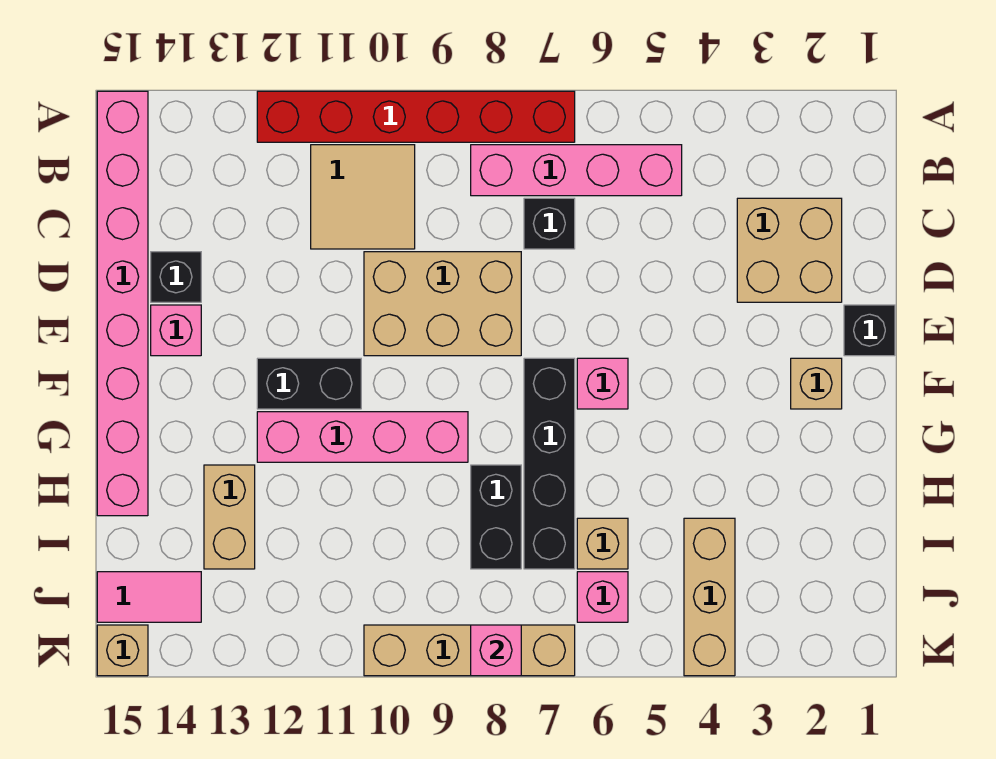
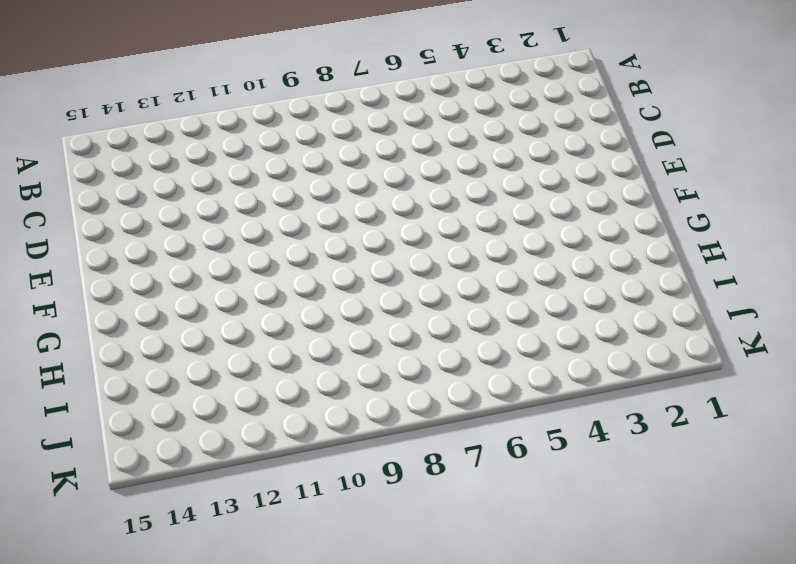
none -> red brick A7:A12 level 1
none -> pink brick A15:H15 level 1
none -> pink brick B5:B8 level 1

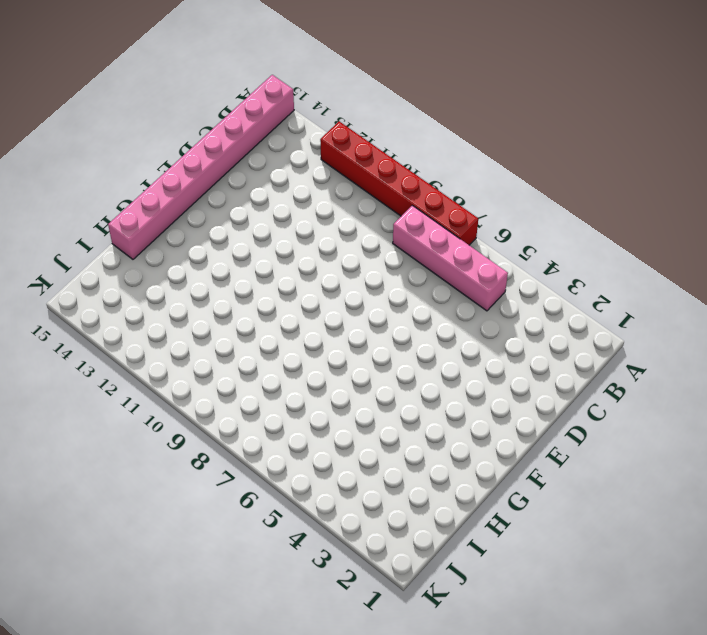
none -> tan tile B10:C11 level 1
none -> tan brick C2:D3 level 1
none -> black brick C7 level 1

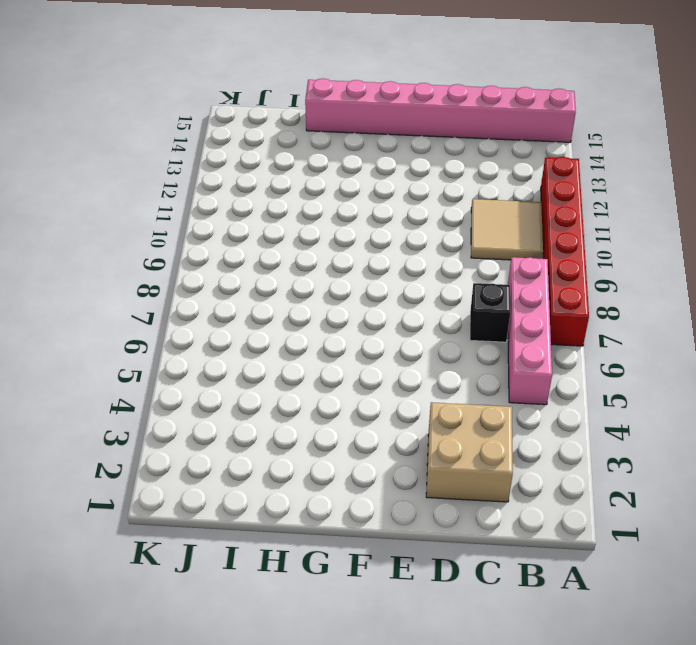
none -> tan brick D8:E10 level 1
none -> black brick D14 level 1
none -> black brick E1 level 1

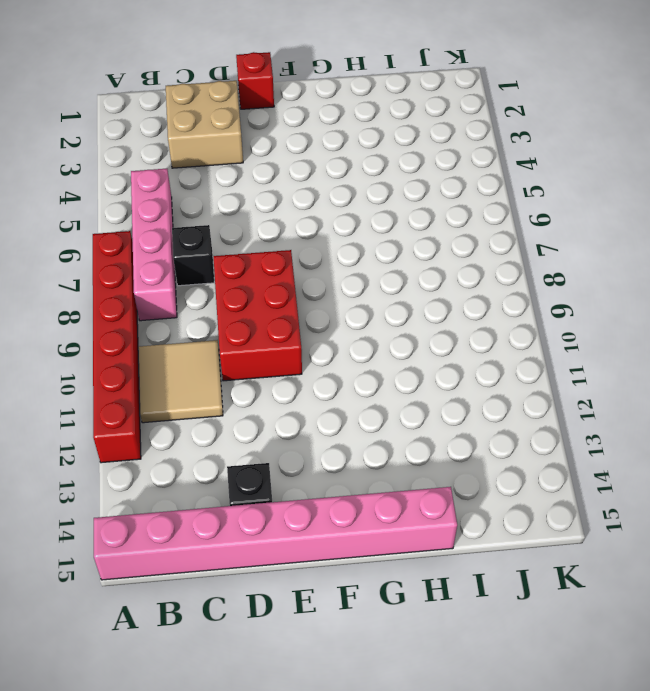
red brick D8:E10 level 1 -> tan brick D8:E10 level 1
red brick E1 level 1 -> black brick E1 level 1
none -> pink brick E14 level 1
none -> tan brick F2 level 1
none -> pink brick F6 level 1

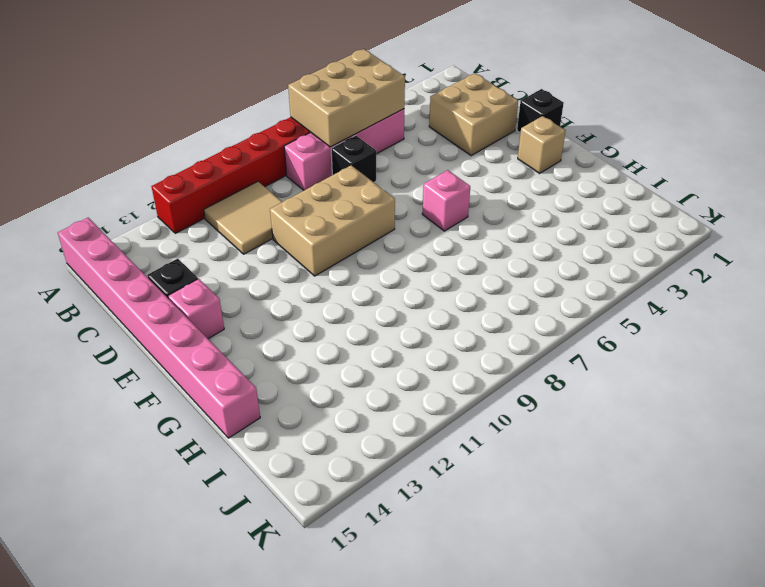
tan brick A5:B7 level 2 -> none
none -> black brick F7:I7 level 1
none -> black brick F11:F12 level 1
none -> pink brick G9:G12 level 1

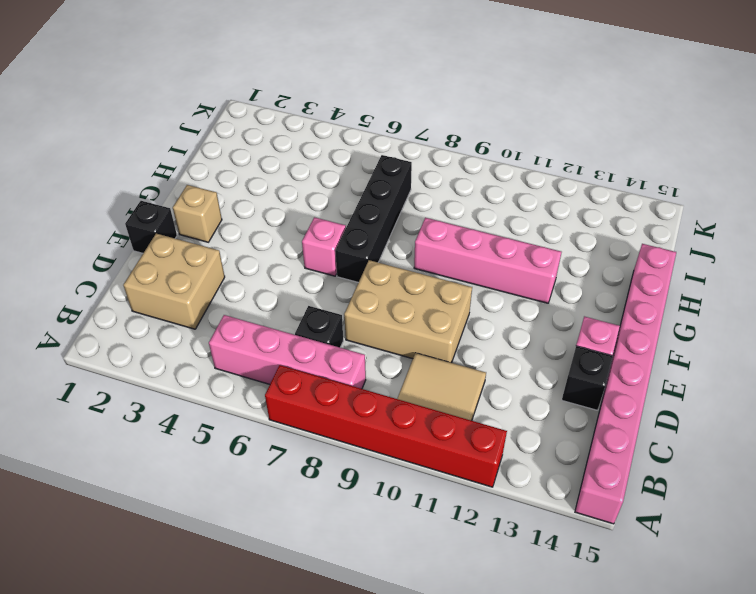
none -> black brick F11:F12 level 1
none -> black brick H8:I8 level 1
none -> tan brick H13:I13 level 1

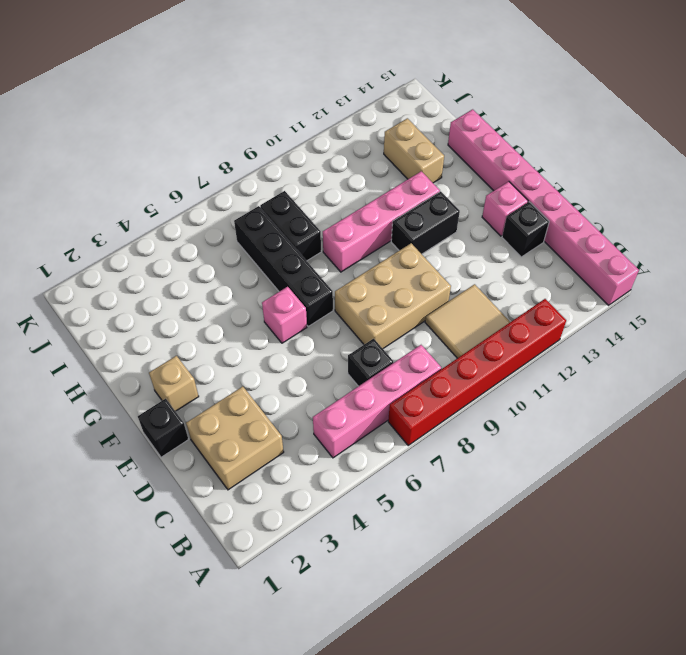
none -> tan brick I4:K4 level 1
none -> tan brick I6 level 1
none -> pink brick J6 level 1

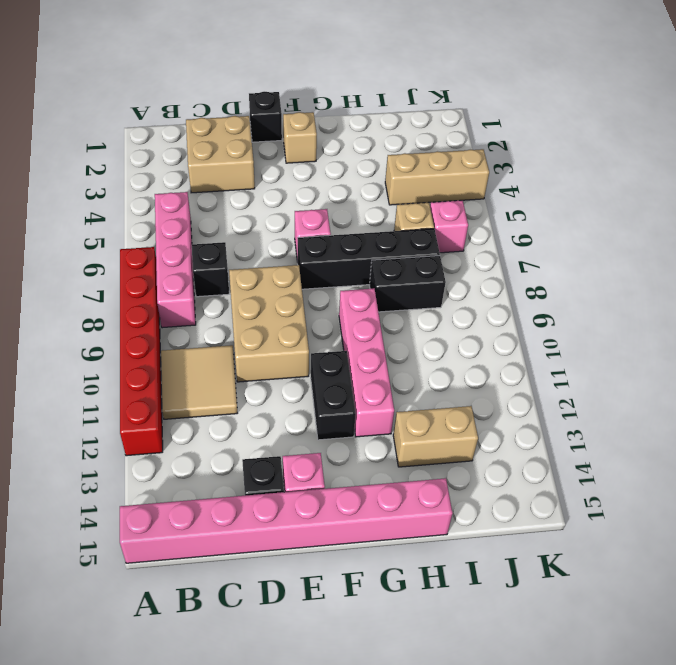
none -> pink tile J14:J15 level 1
none -> tan brick K7:K10 level 1
none -> tan brick K15 level 1

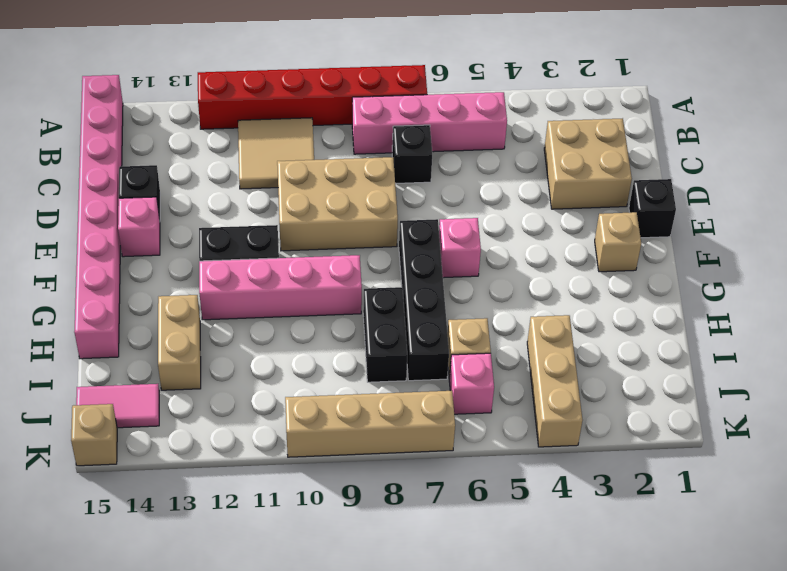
none -> pink brick K8 level 2

